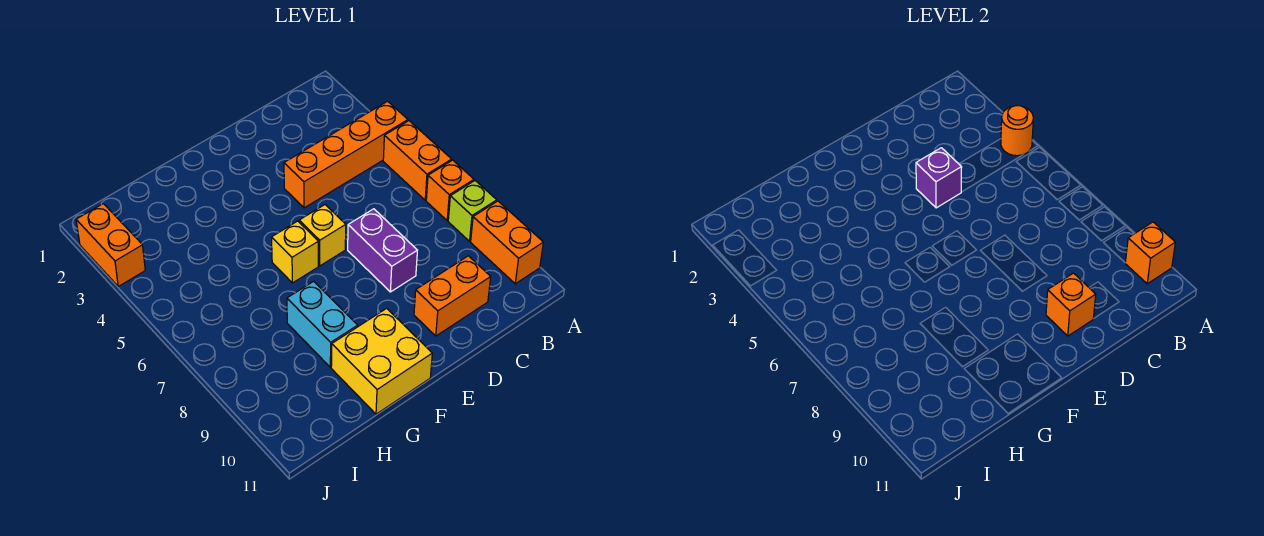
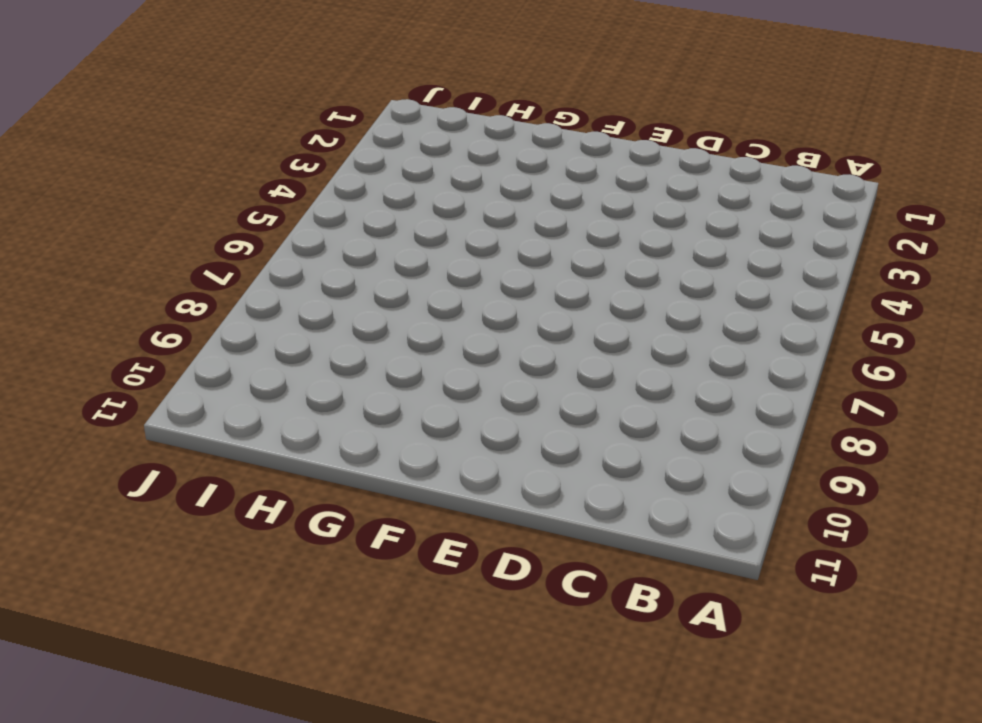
none -> orange brick A4:D4 level 1
none -> orange brick A5:A6 level 1
none -> orange brick A7 level 1

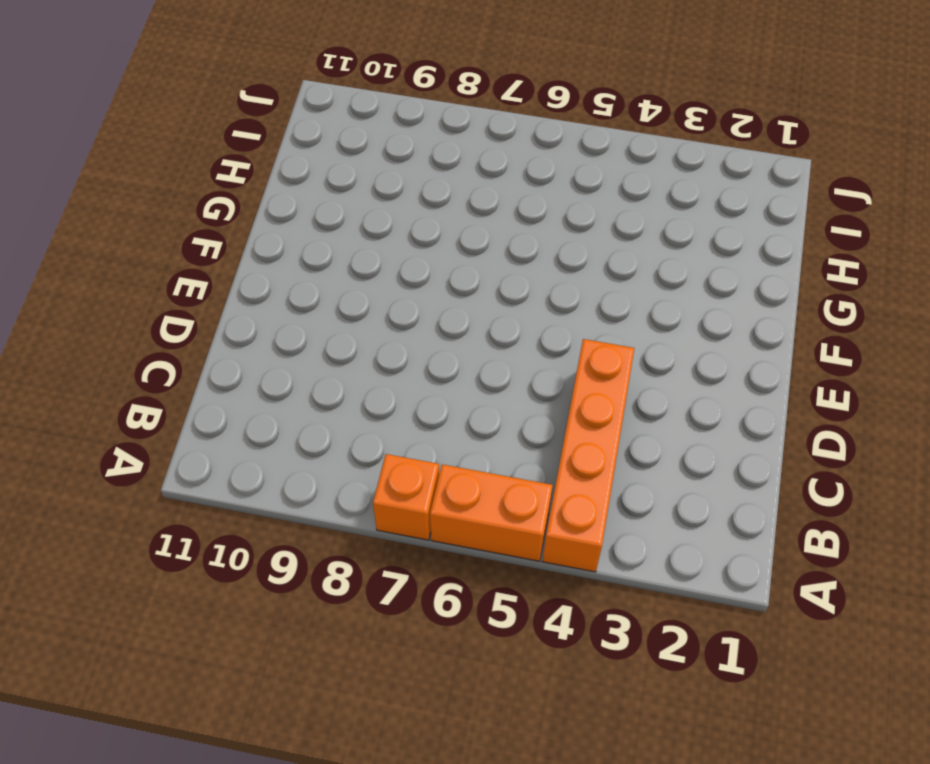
none -> lime brick A8 level 1
none -> orange brick A9:A10 level 1
none -> orange brick C10:D10 level 1

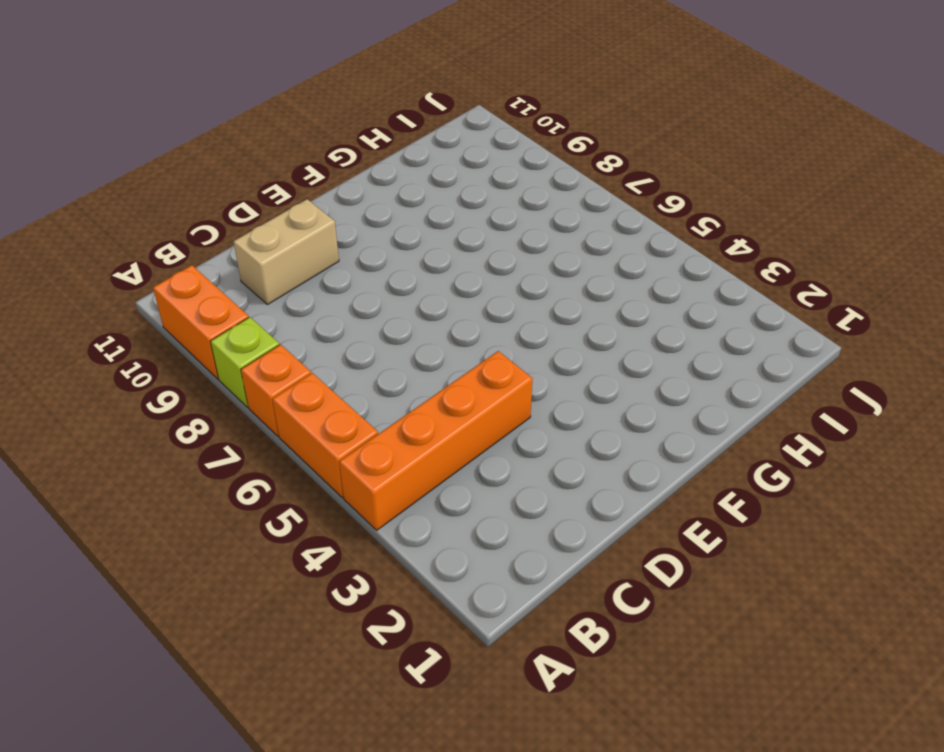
tan brick C10:D10 level 1 -> orange brick C10:D10 level 1
none -> purple brick D7:D8 level 1
none -> yellow brick E6 level 1
none -> yellow brick F6 level 1

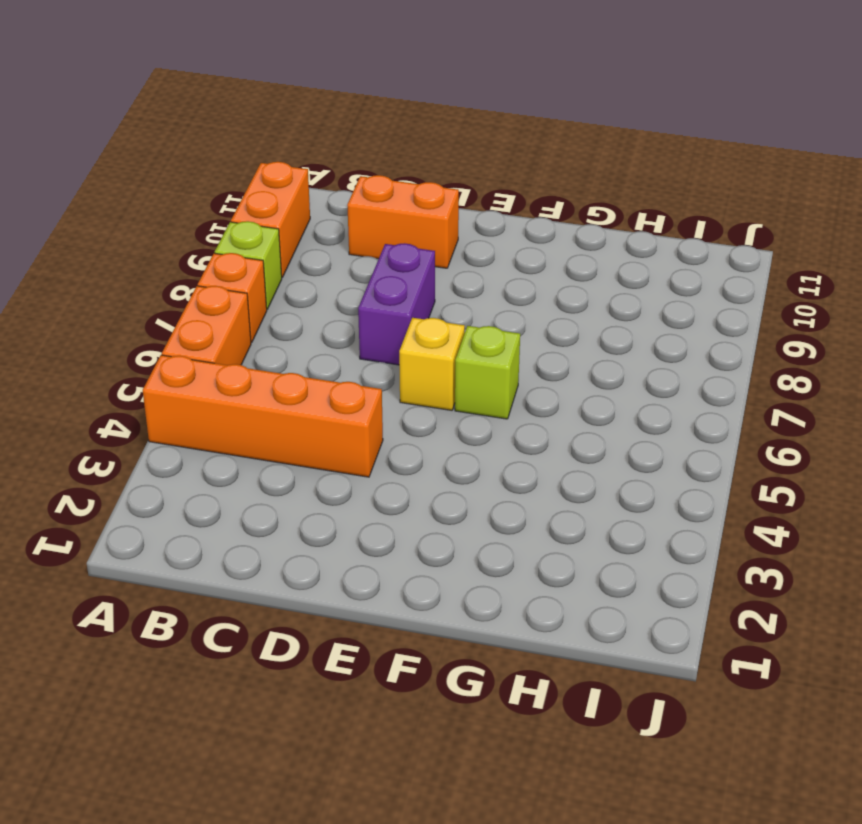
lime brick F6 level 1 -> yellow brick F6 level 1
none -> yellow brick F10:G11 level 1
none -> cyan brick G8:G9 level 1
none -> orange brick J2:J3 level 1

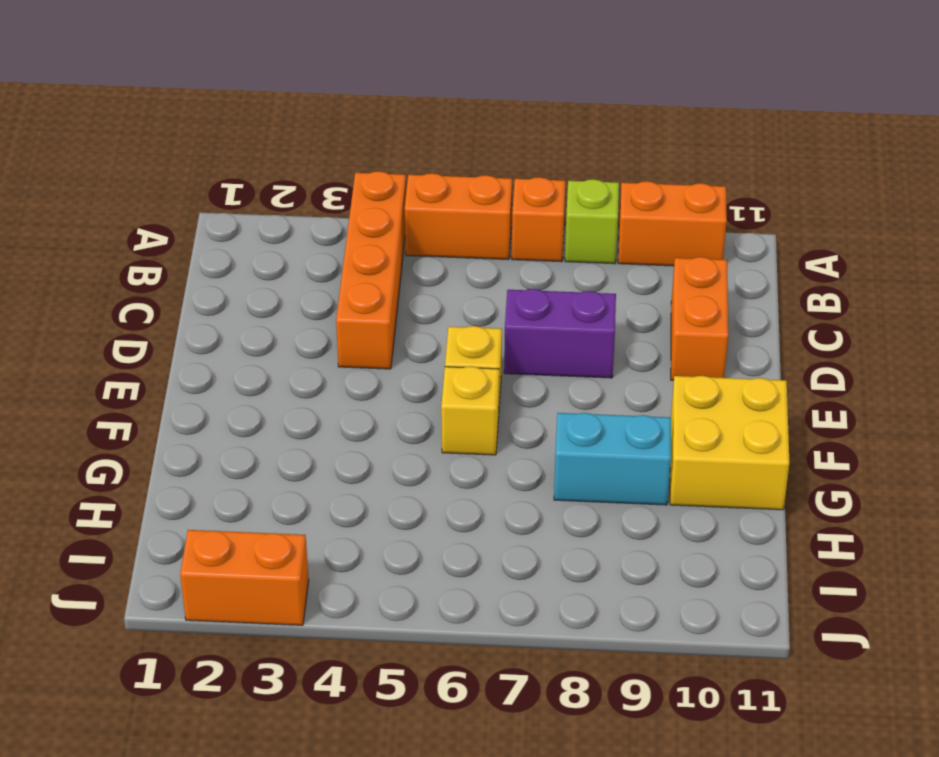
none -> orange round brick A4 level 2
none -> orange brick A10 level 2
none -> purple brick D4 level 2

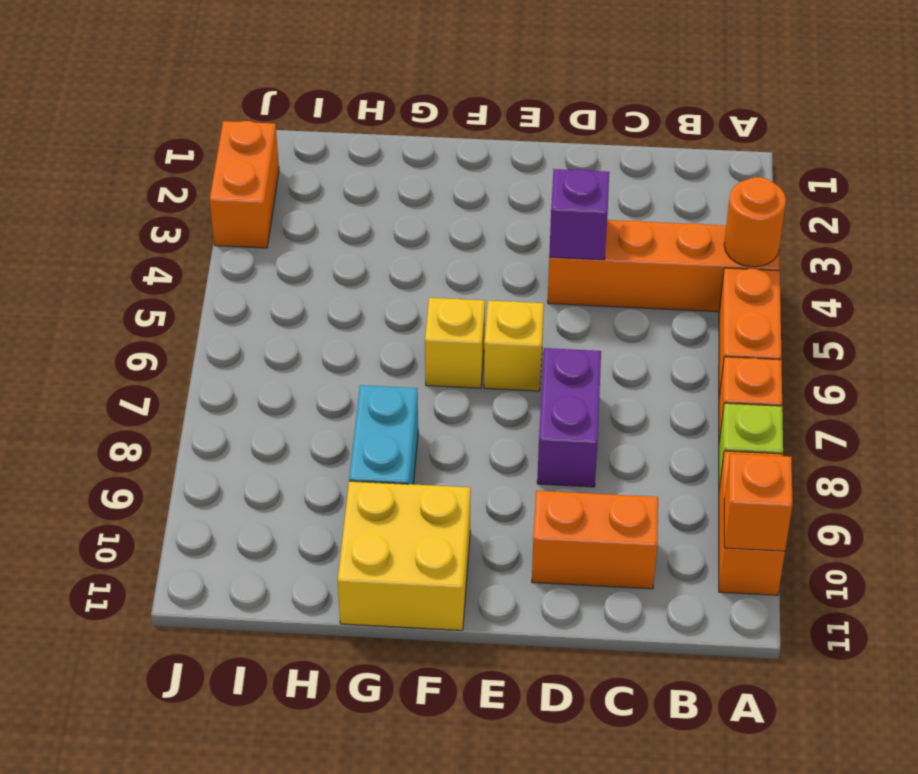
none -> orange brick D10 level 2

